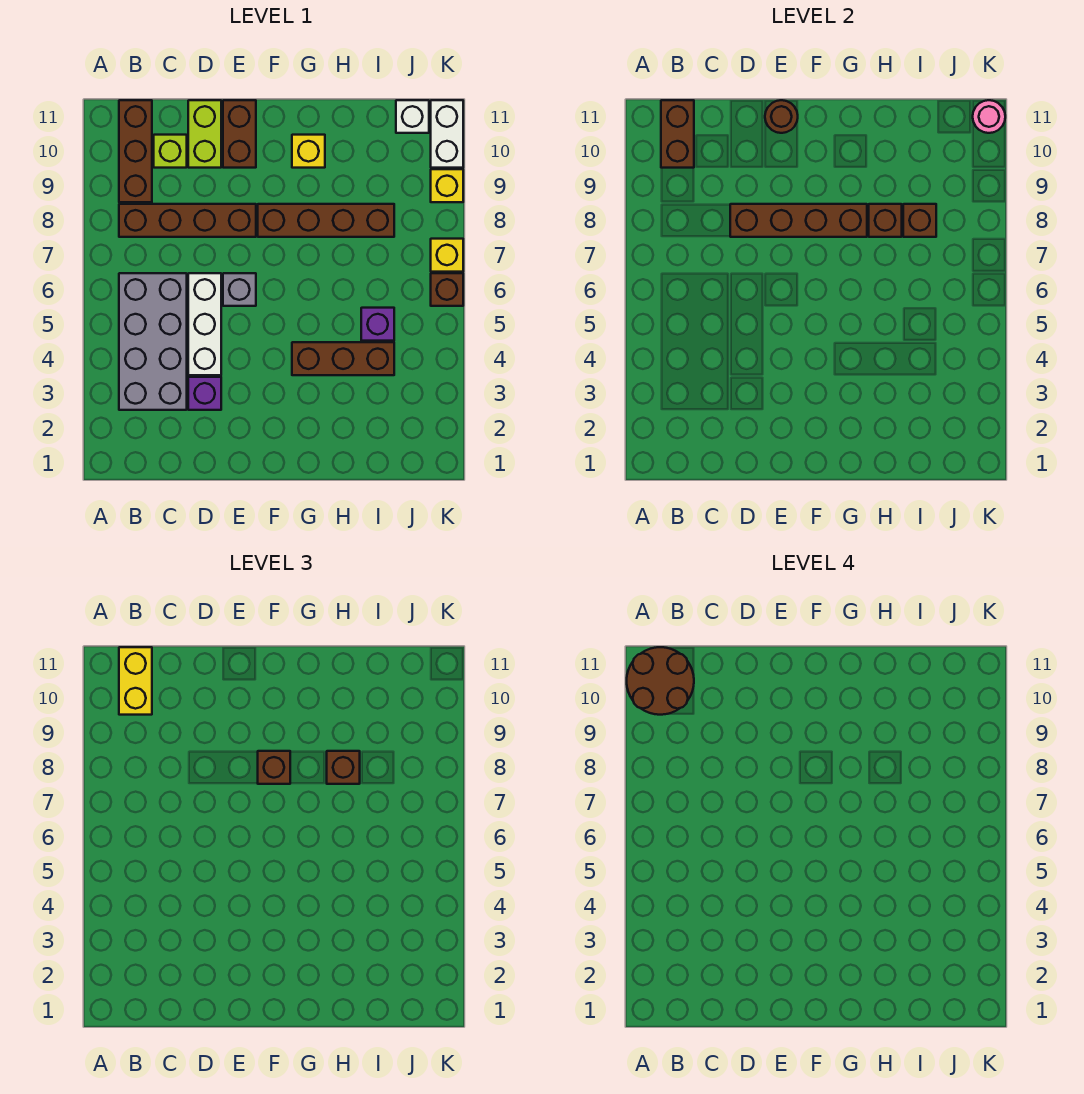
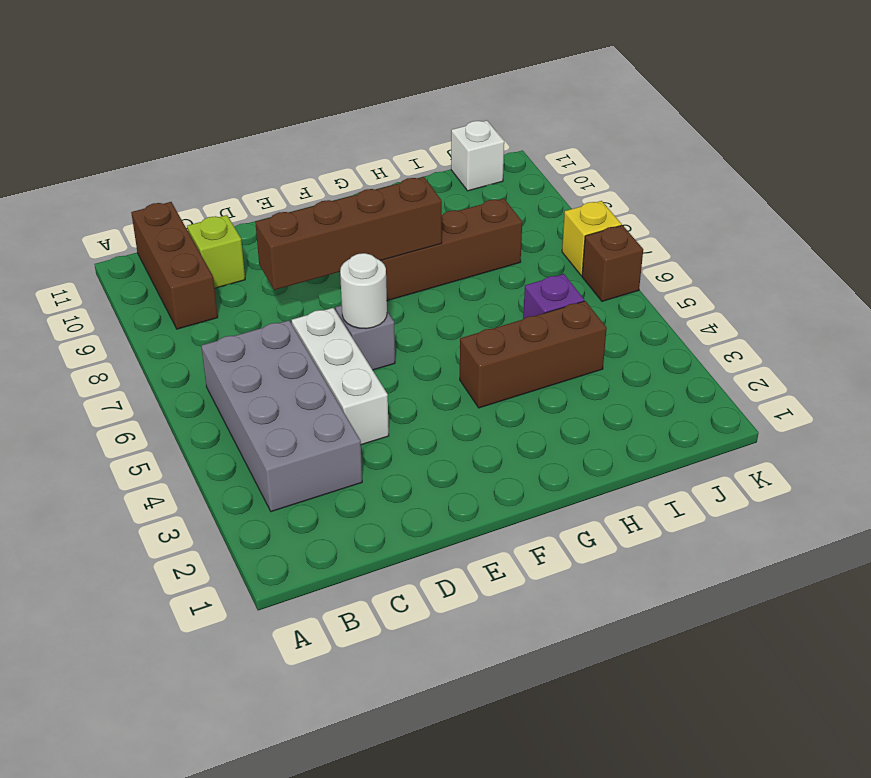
white round brick E6 level 2 -> none
none -> brown brick B8:E8 level 1
none -> purple brick D3 level 1
none -> lime brick D10:D11 level 1

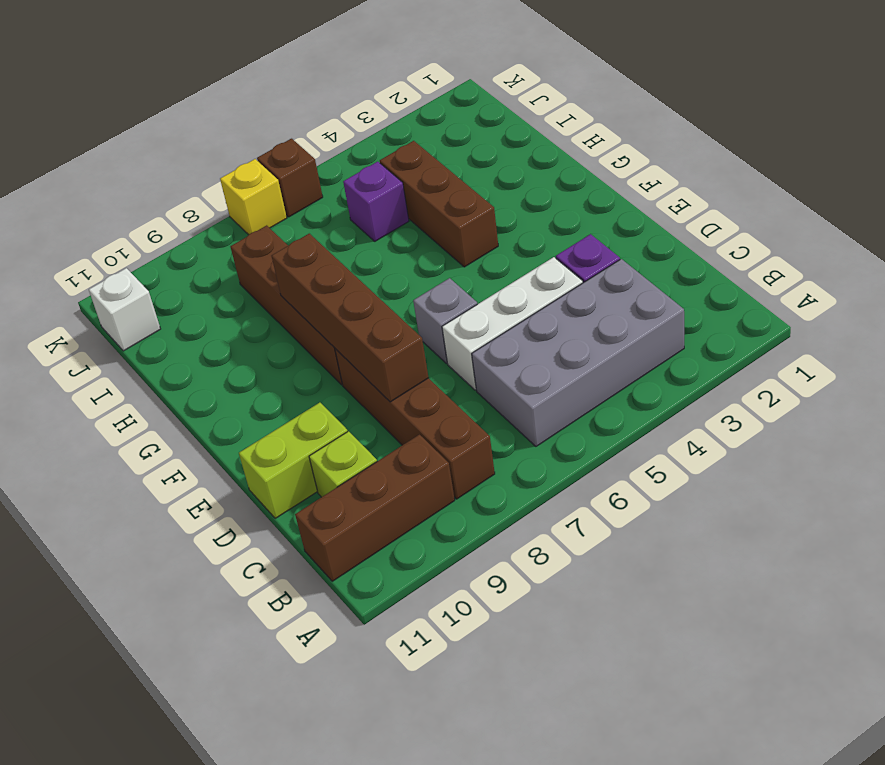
none -> brown brick E10:E11 level 1
none -> yellow brick G10 level 1
none -> yellow brick K9 level 1

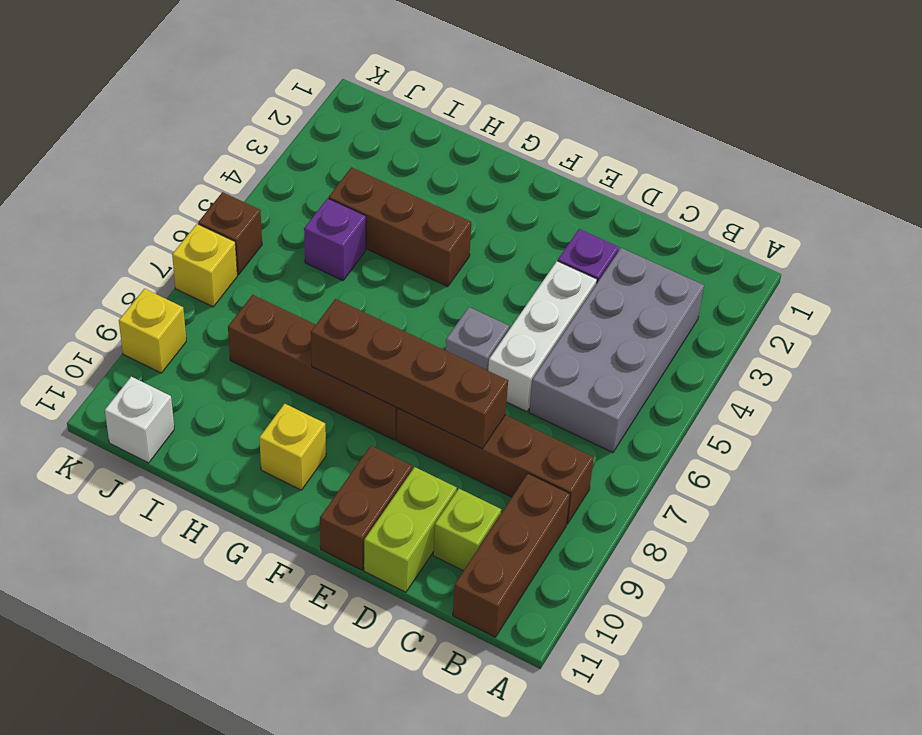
none -> white brick K10:K11 level 1
none -> brown brick B10:B11 level 2
none -> brown round brick E11 level 2

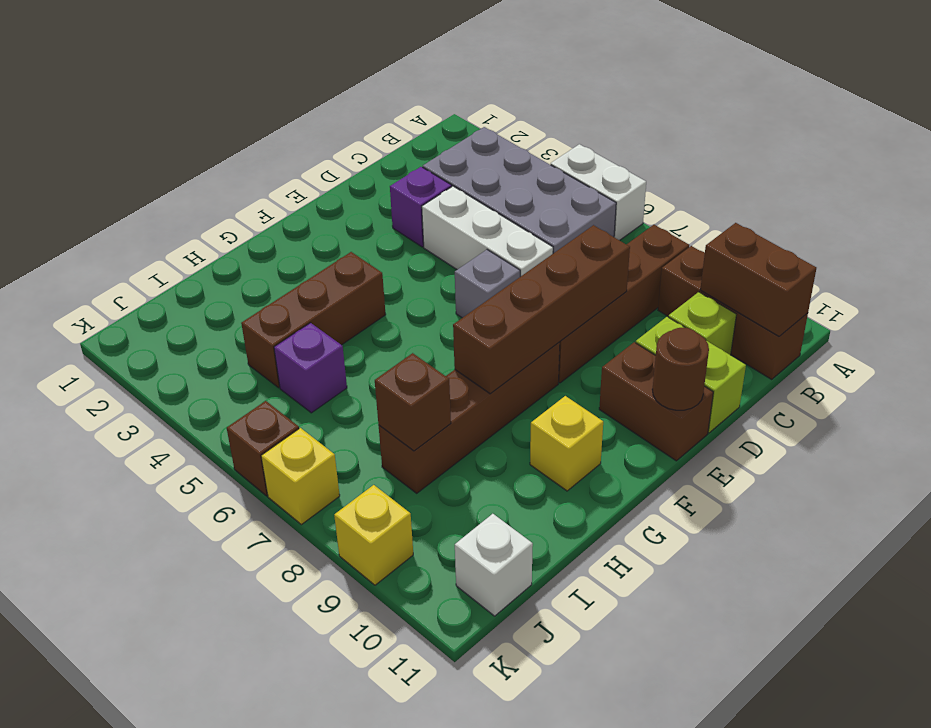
white brick A5:A6 level 1 -> white brick K10:K11 level 1
none -> brown brick H8 level 2
none -> pink round brick K11 level 2
none -> yellow brick B10:B11 level 3

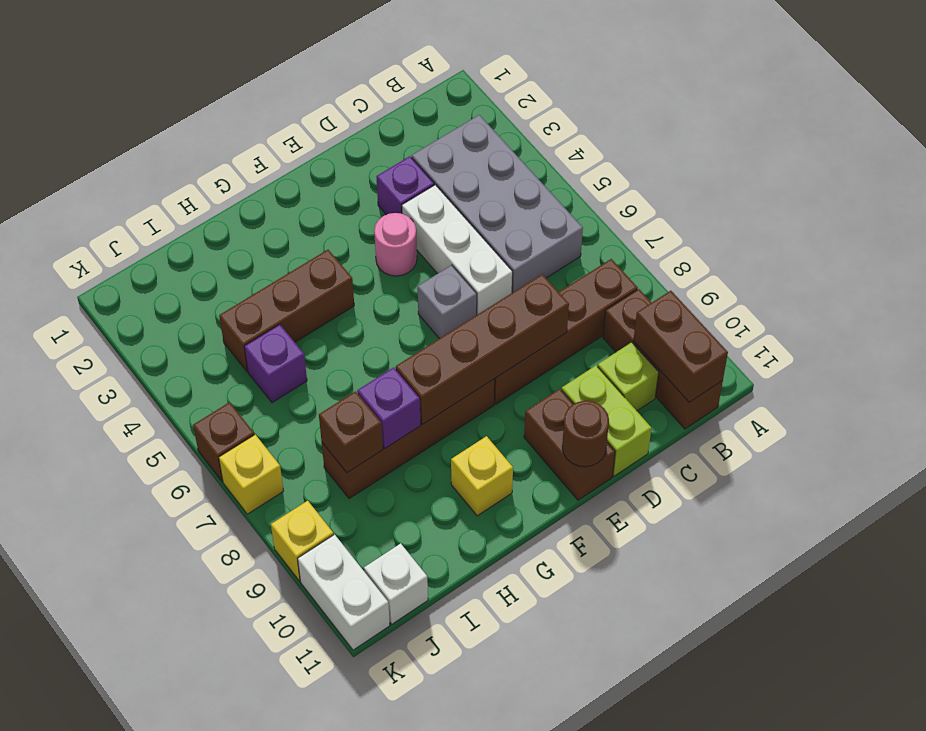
pink round brick E4 level 1 -> pink round brick K11 level 2
purple brick H8 level 2 -> brown brick H8 level 2
none -> yellow brick B10:B11 level 3
none -> brown brick F8 level 3
none -> brown brick H8 level 3

